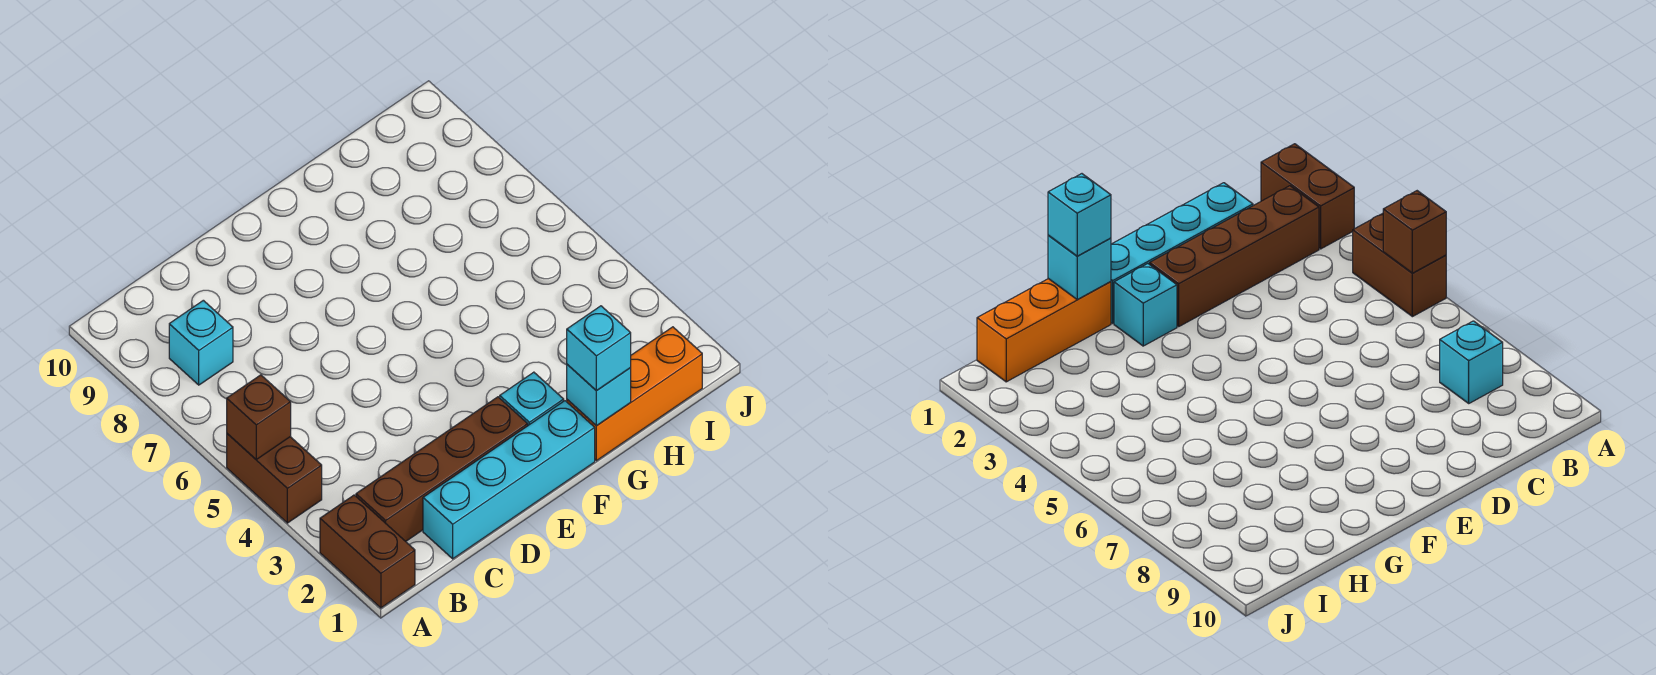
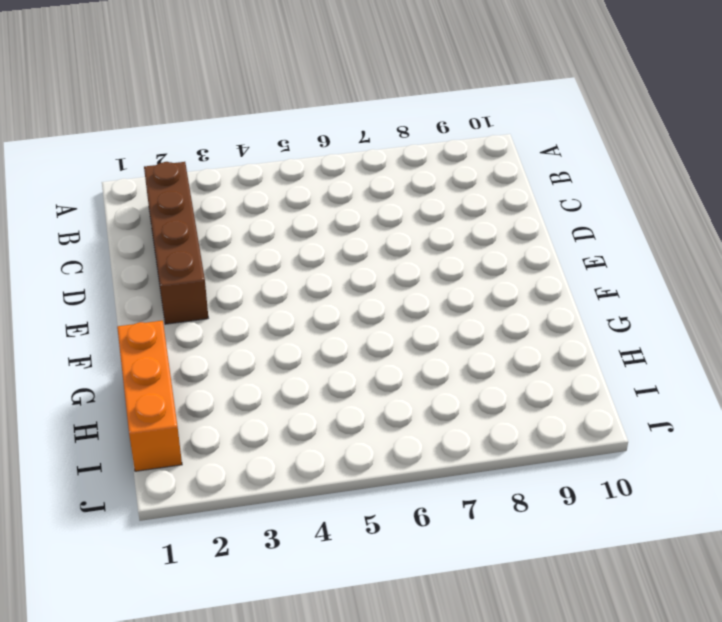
none -> brown brick A1:A2 level 1
none -> brown brick A4:A5 level 1

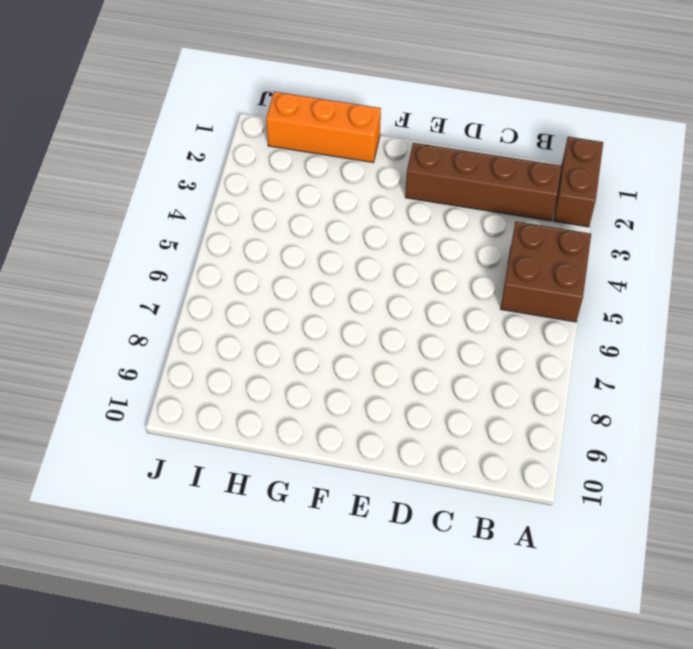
brown brick A4:B5 level 1 -> brown brick A4:A5 level 1
none -> cyan brick B8 level 1
none -> cyan brick C1:F1 level 1

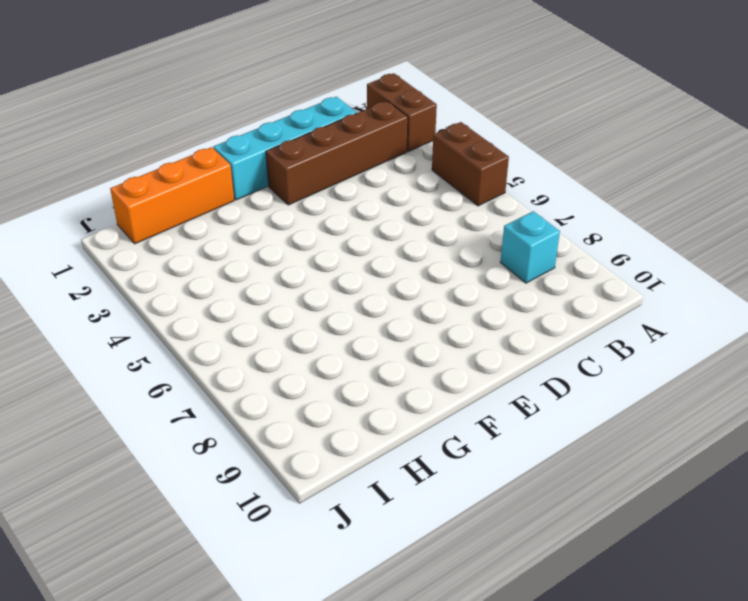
none -> cyan brick F2 level 1
none -> brown brick A5 level 2

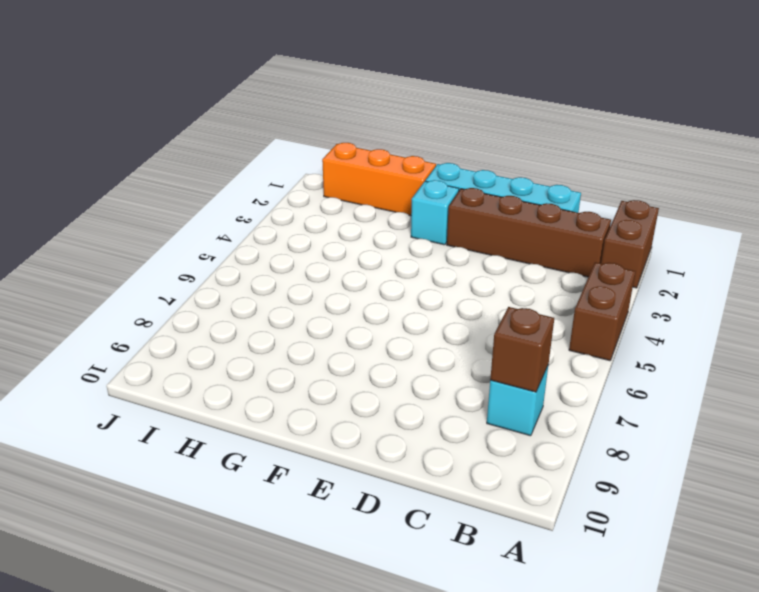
brown brick B8 level 2 -> brown brick A5 level 2
none -> cyan brick G1 level 2
none -> cyan brick G1 level 3

